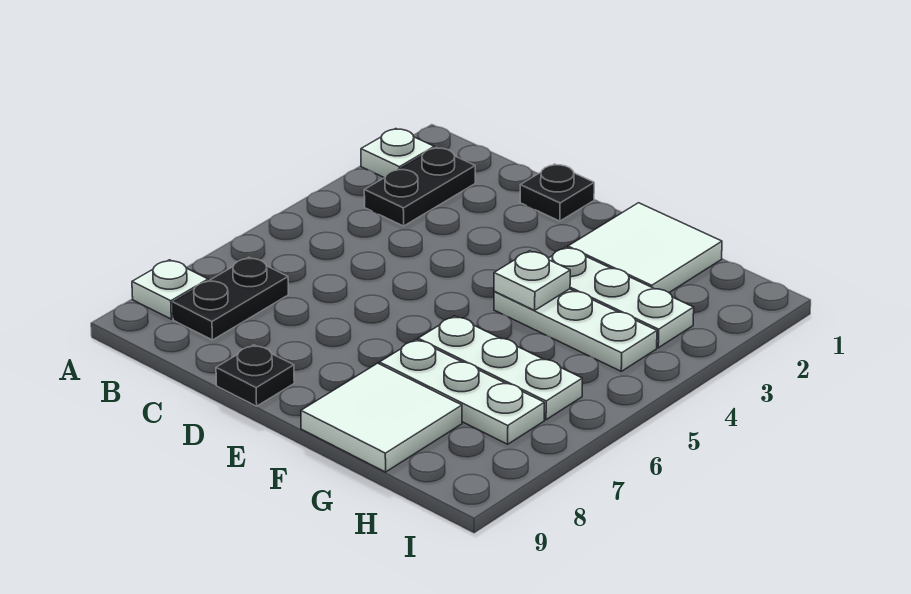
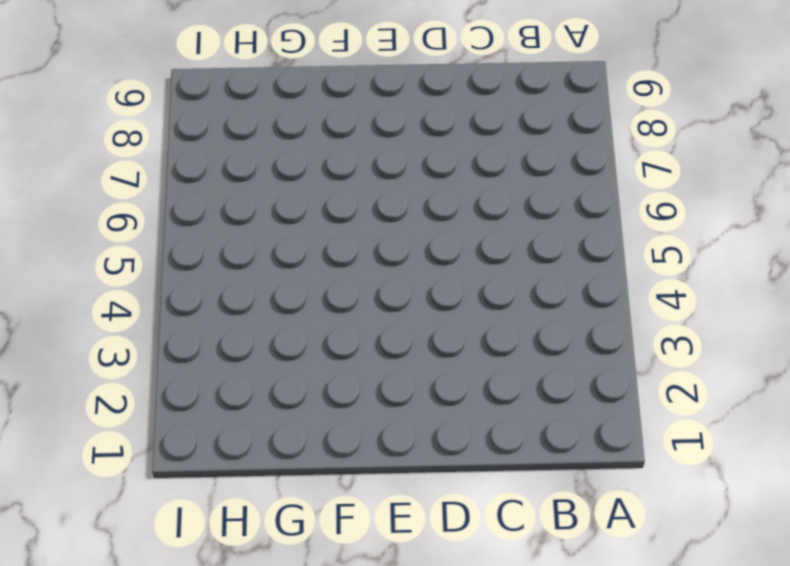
none -> white plate A2 level 1
none -> white plate A8 level 1
none -> black plate B2:B3 level 1

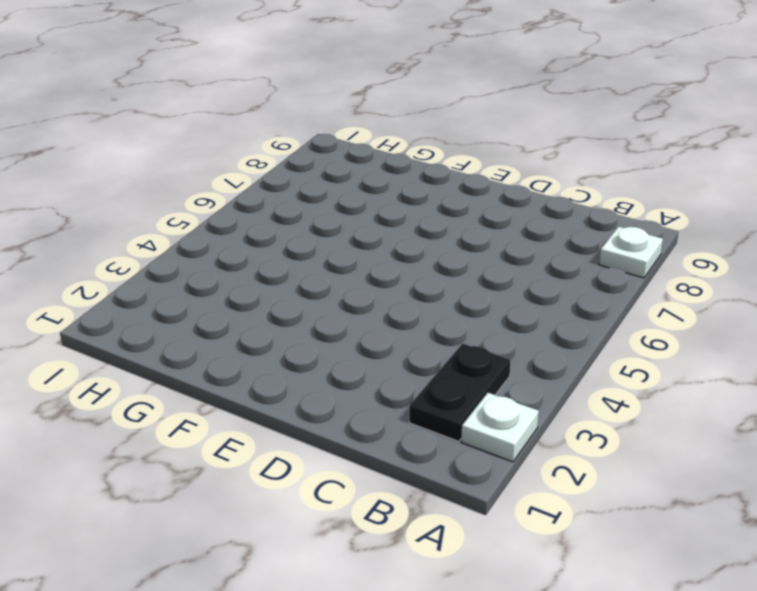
none -> black plate B7:B8 level 1
none -> black plate D1 level 1
none -> black plate D9 level 1

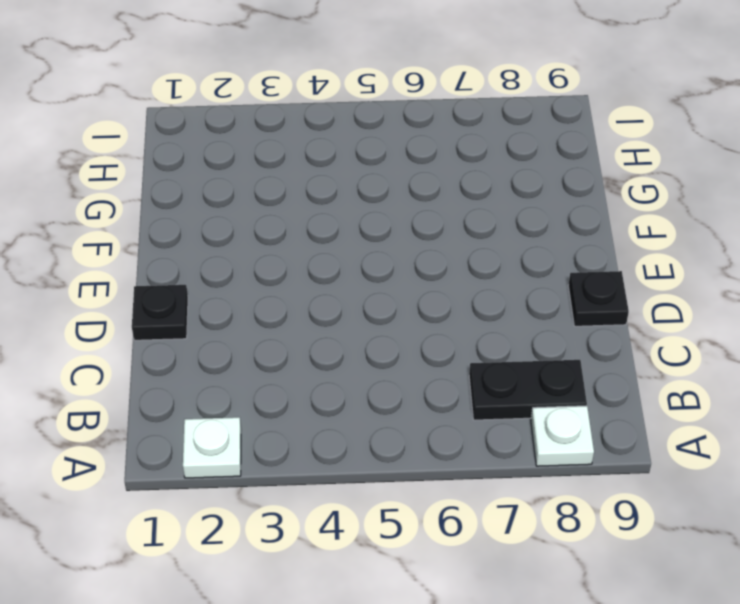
none -> black plate B2:B3 level 1
none -> white tile F1:G2 level 1
none -> white plate F3:H3 level 1

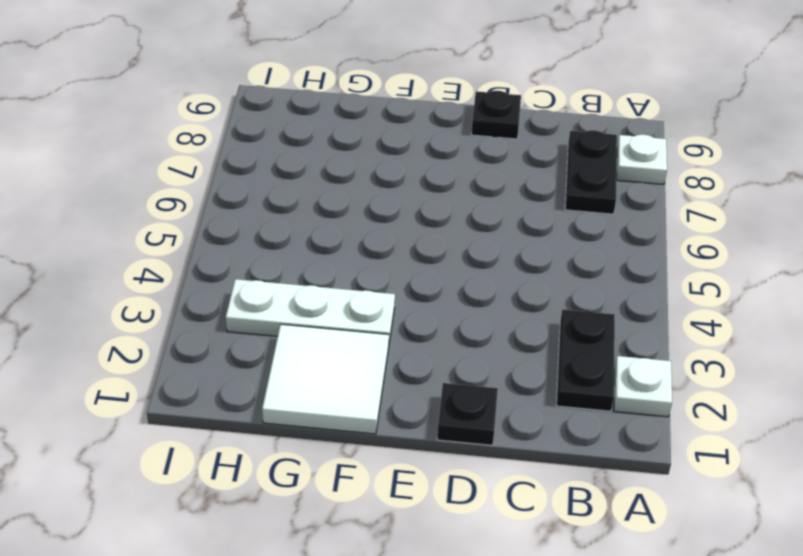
none -> white plate F4:H4 level 1
none -> white plate F6:H6 level 1
none -> white plate F7:H7 level 1

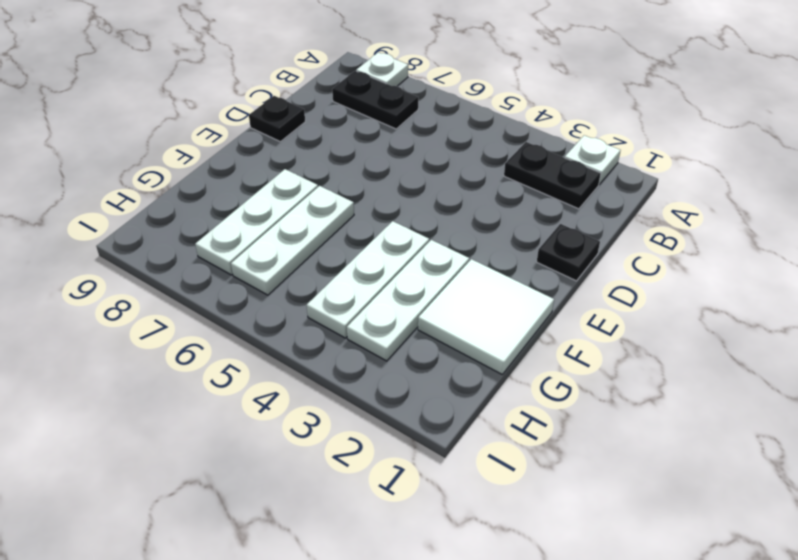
none -> white tile F8:G9 level 1
none -> white plate F4 level 2

